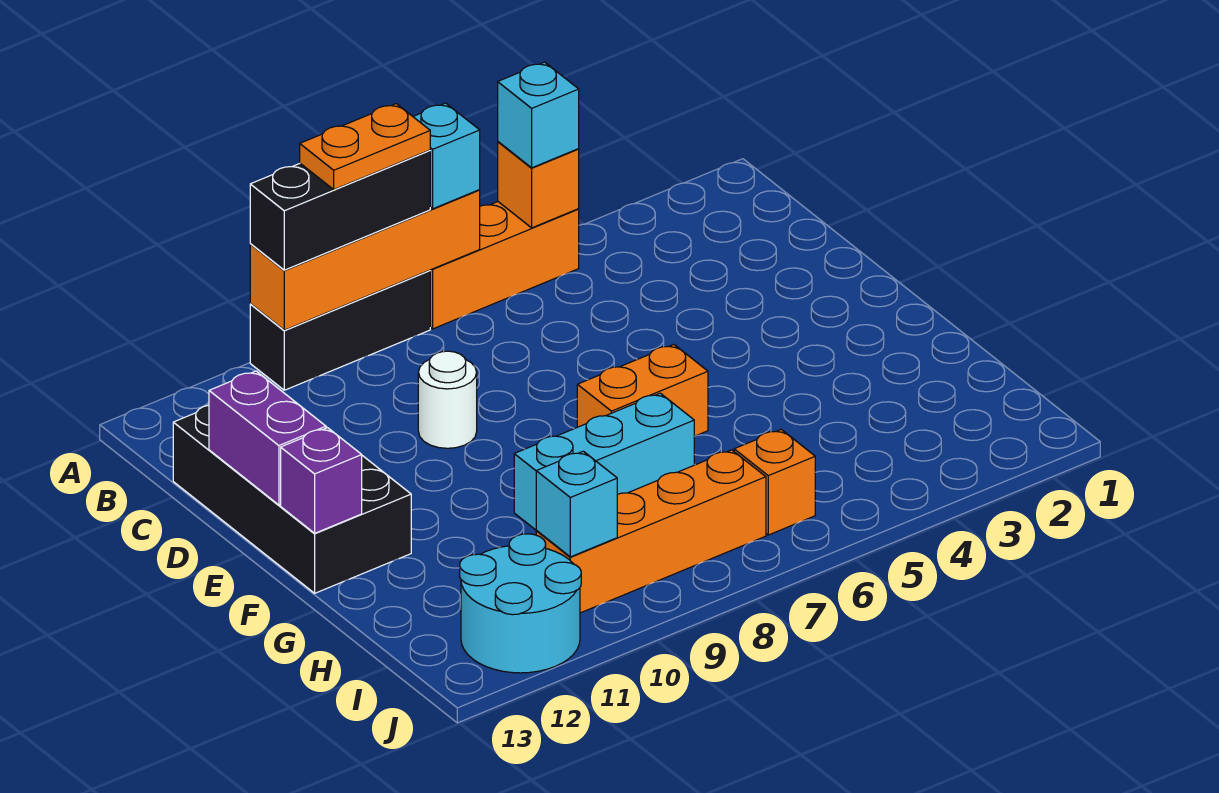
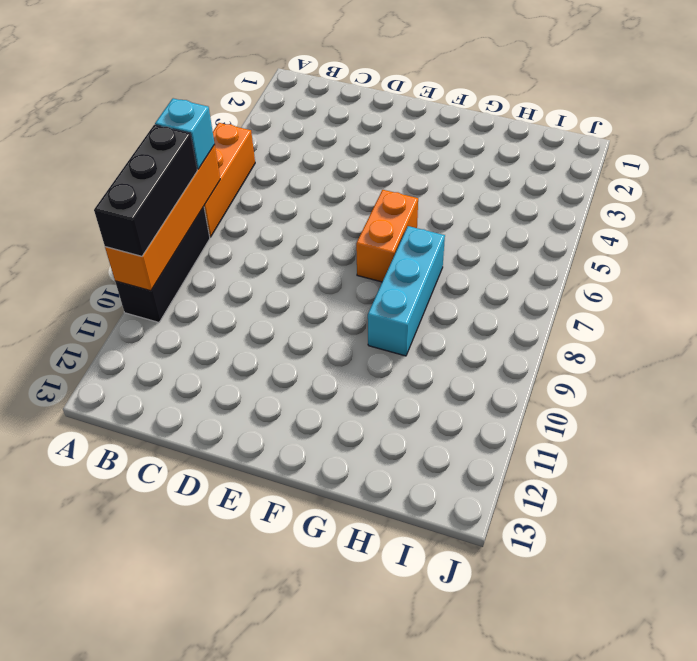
none -> black brick C12:F13 level 1
none -> white round brick D9 level 1
none -> orange brick I6 level 1

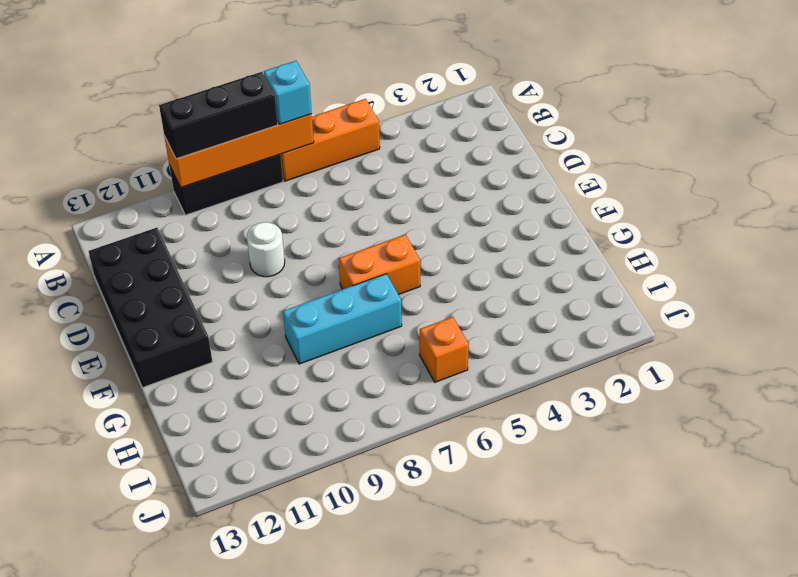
none -> orange brick I7:I10 level 1
none -> cyan round brick I11:J12 level 1
none -> orange brick A5 level 2

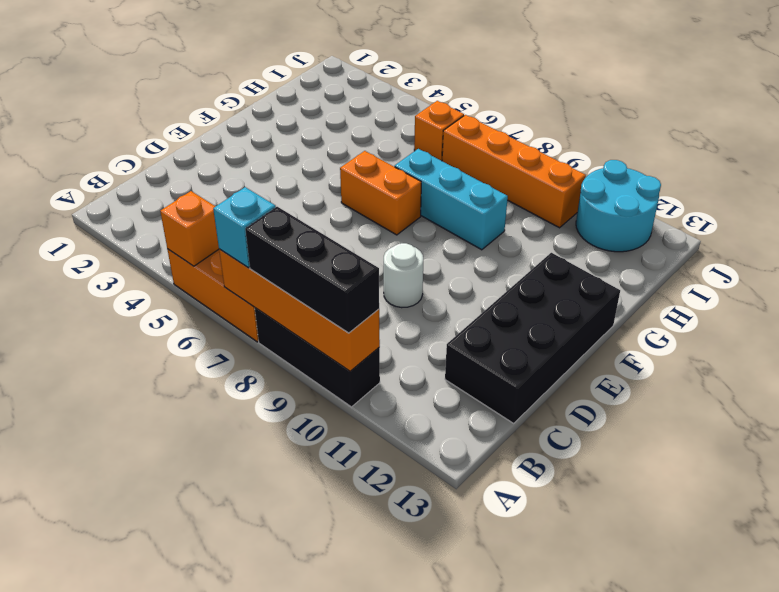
none -> purple brick D13:E13 level 2
none -> purple brick F13 level 2
none -> cyan brick I10 level 2

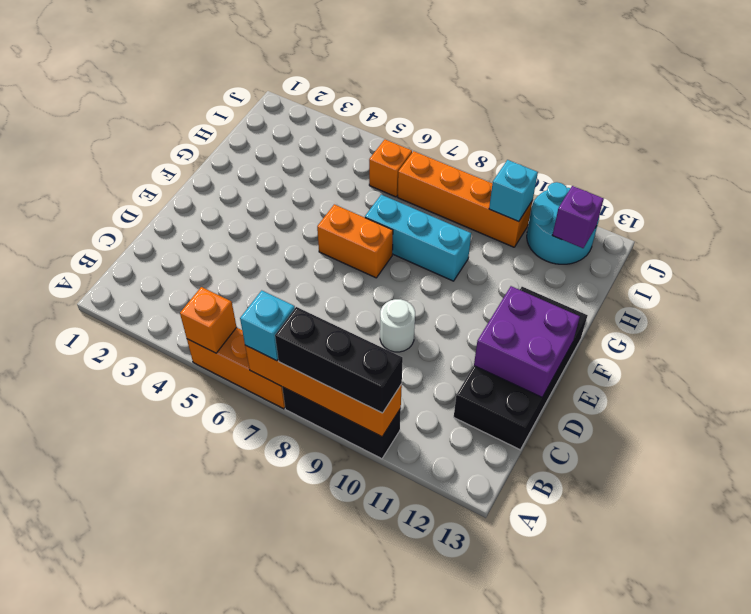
purple brick D12:E13 level 2 -> purple brick D13:E13 level 2
purple brick I12 level 2 -> purple brick F13 level 2
none -> cyan brick A5 level 3
none -> orange plate A8:A9 level 4

